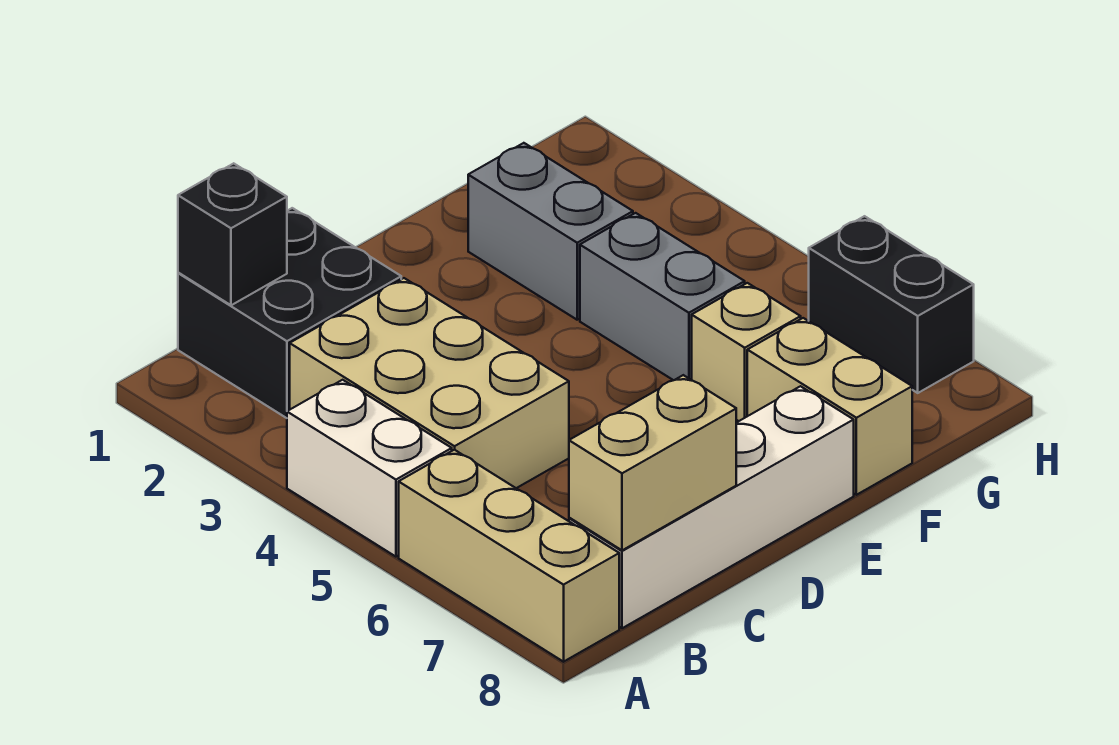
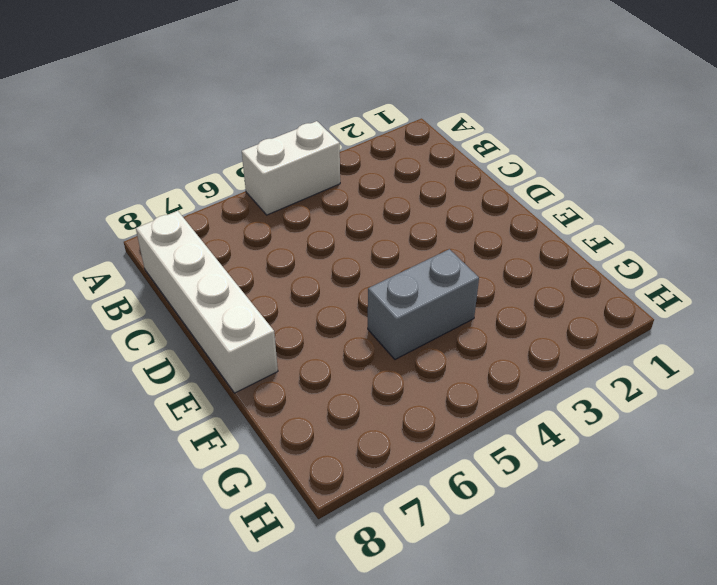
none -> tan brick A6:A8 level 1
none -> black brick B1:C2 level 1
none -> tan brick B3:C5 level 1

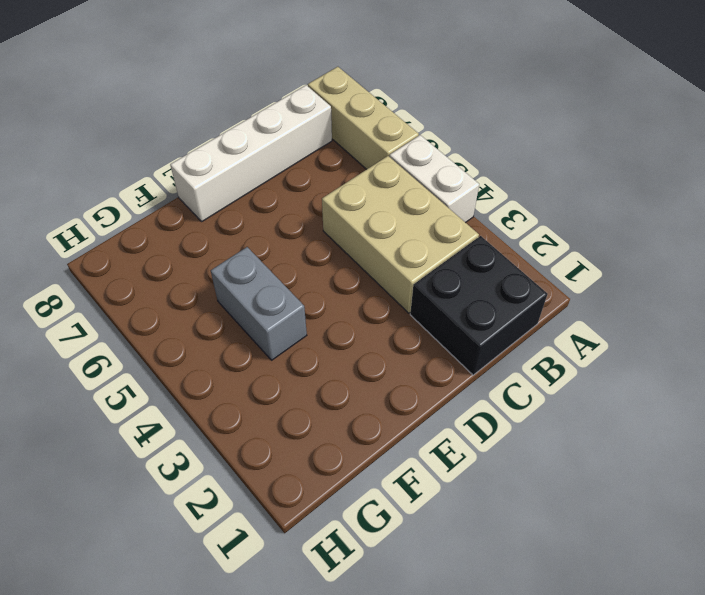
none -> grey brick F2:F3 level 1
none -> tan brick F6 level 1
none -> tan brick F7:F8 level 1

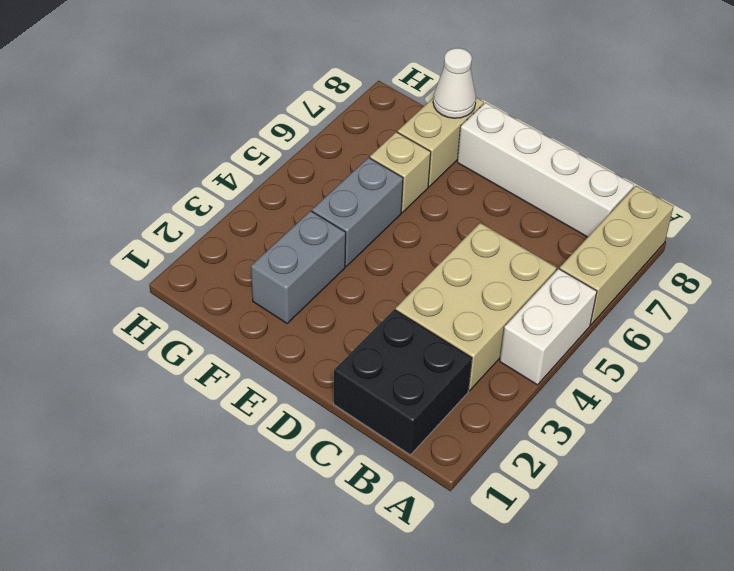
white cone F8 level 2 -> none
none -> black brick H6:H7 level 1
none -> black brick B1 level 2
none -> tan brick B8:C8 level 2

